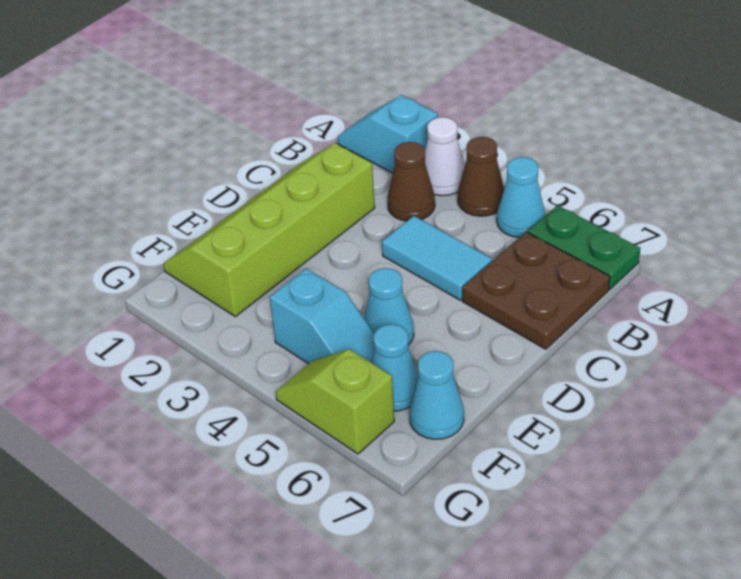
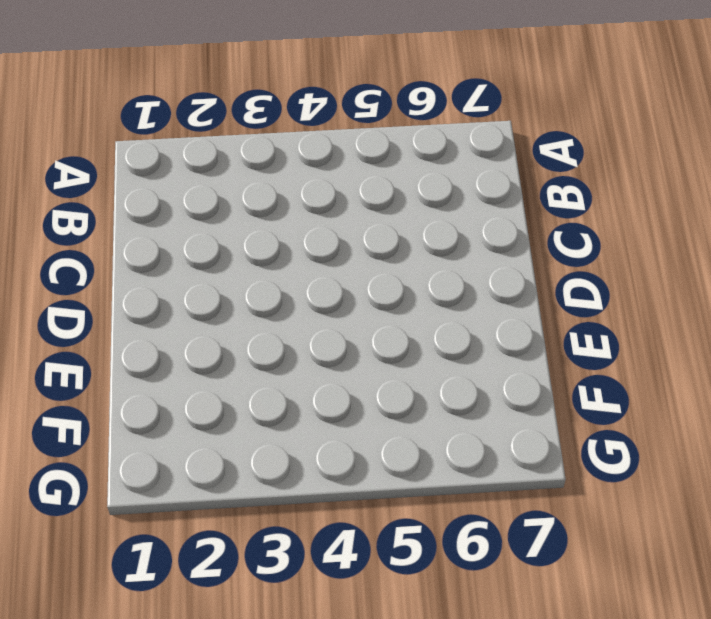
none -> cyan slope A1:A2 level 1 top 2
none -> white cone A3 level 1
none -> brown cone A4 level 1

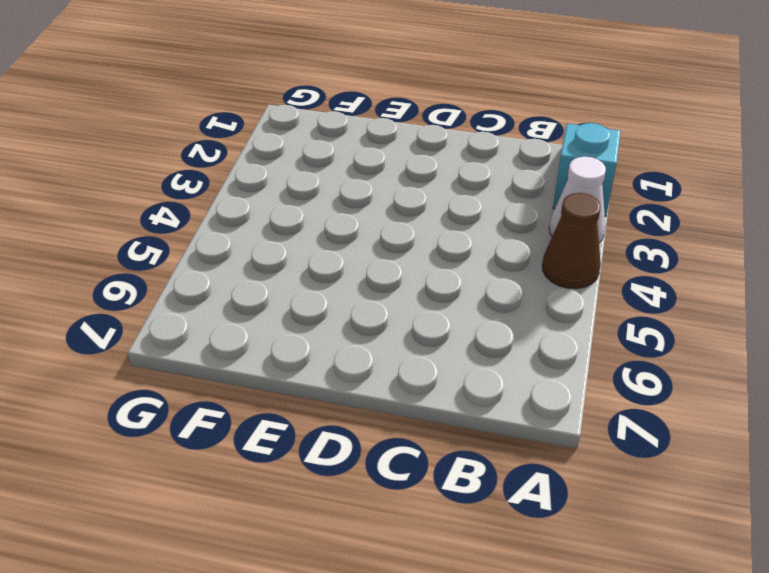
none -> cyan cone A5 level 1
none -> green plate A6:A7 level 1
none -> brown cone B3 level 1

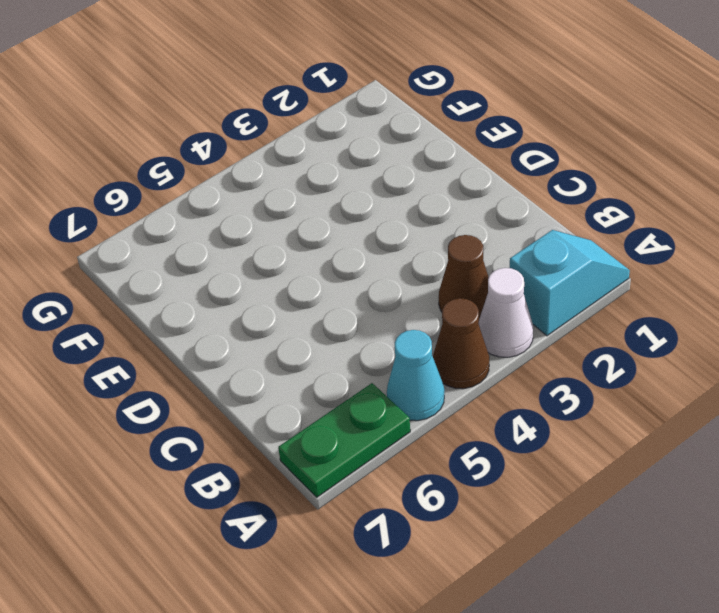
none -> brown plate B6:C7 level 1
none -> lime slope C1:F2 level 1 top 2
none -> cyan tile C4:C5 level 1

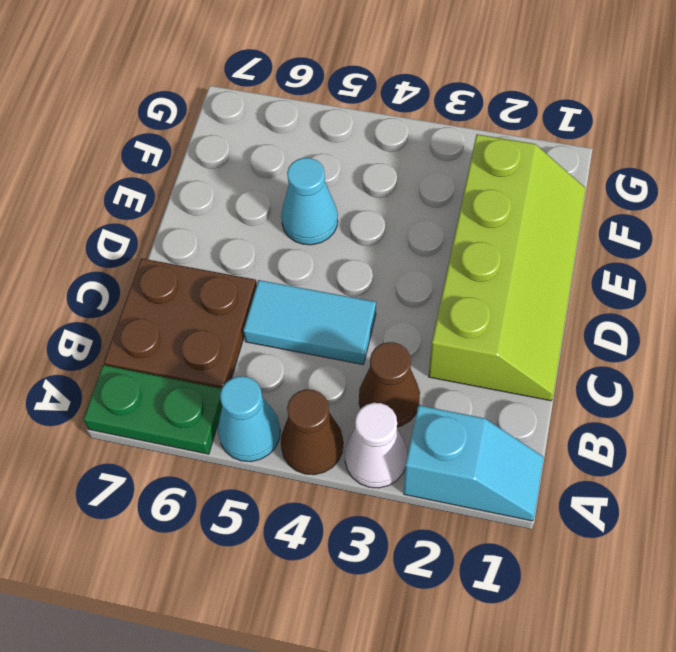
none -> cyan slope F4:F5 level 1 top 4
none -> cyan cone F6 level 1
none -> cyan cone F7 level 1

